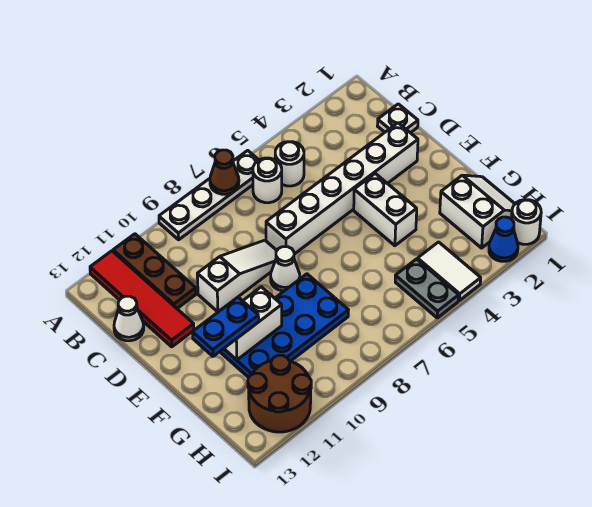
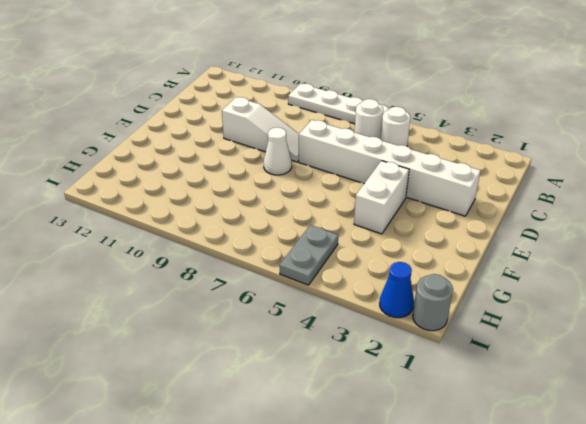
grey round brick I1 level 1 -> white round brick I1 level 1
none -> brown plate A11:C11 level 1
none -> red tile A12:D12 level 1
none -> white plate C1 level 1

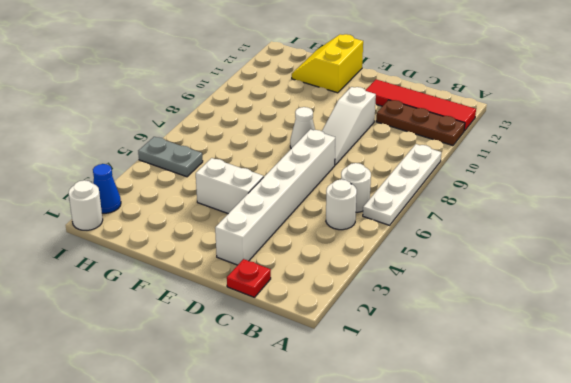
red plate C1 level 1 -> white plate C1 level 1
yellow slope F12:G13 level 1 top F -> none
none -> white cone C13 level 1
none -> blue plate F8:G11 level 1
none -> white slope G1:H2 level 1 top 2

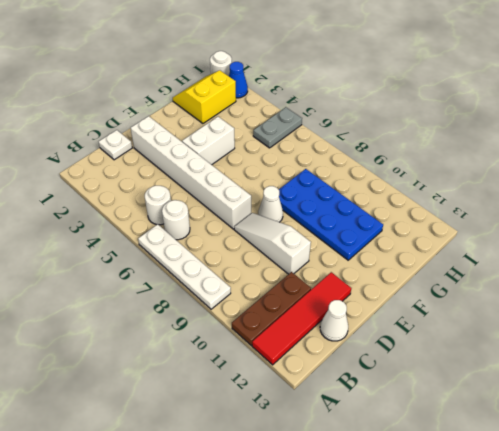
yellow slope G1:H2 level 1 top 2 -> white slope G1:H2 level 1 top 2
none -> white tile H4:I4 level 1
none -> brown round brick H11:I12 level 1
none -> brown cone A7 level 2

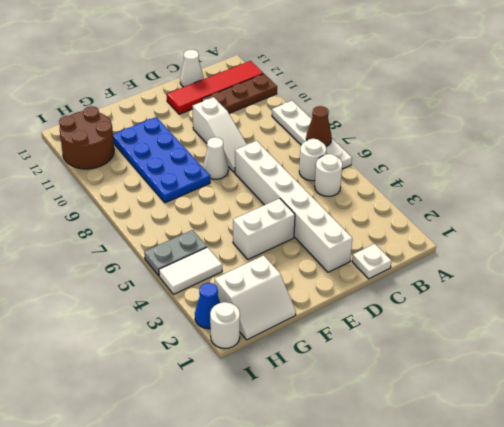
none -> white brick F10:F11 level 2
none -> blue plate F11:F12 level 3

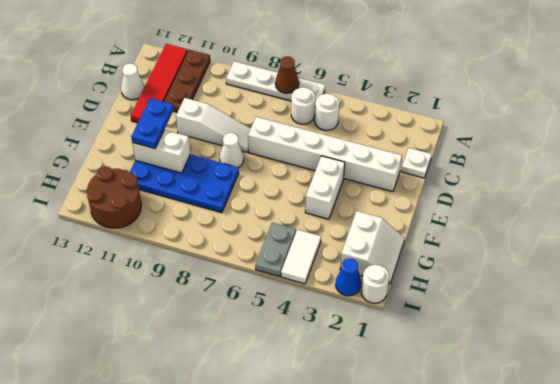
blue plate E11:F11 level 3 -> blue plate F11:F12 level 3

